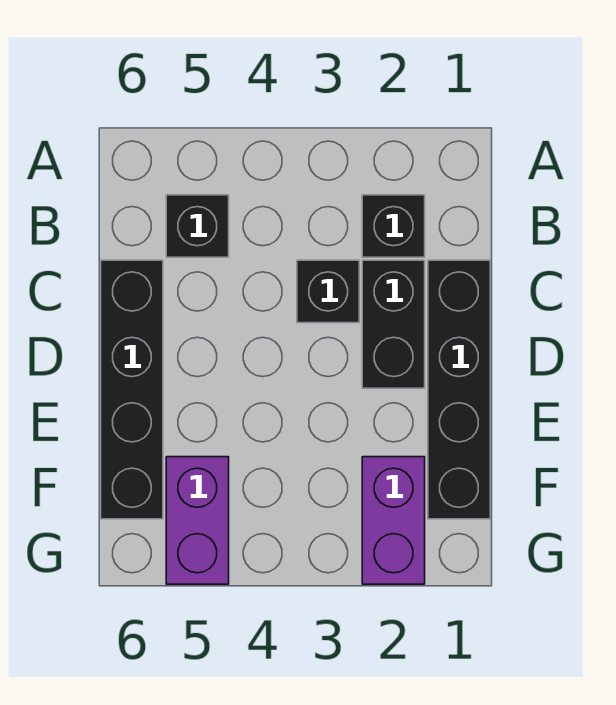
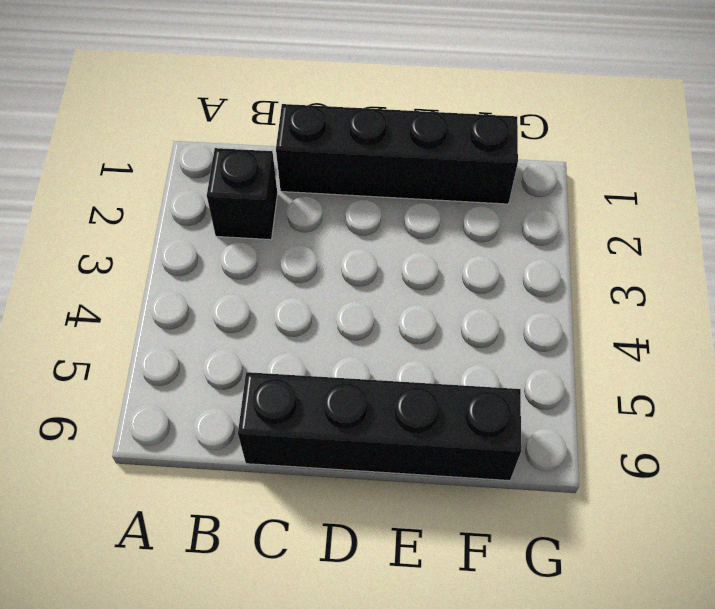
none -> black brick B5 level 1
none -> black brick C2:D2 level 1

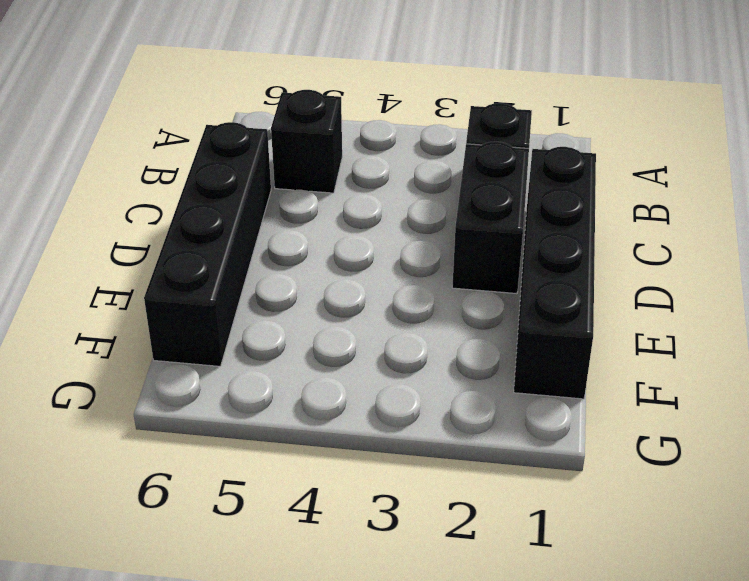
none -> black brick C3 level 1
none -> purple brick F2:G2 level 1

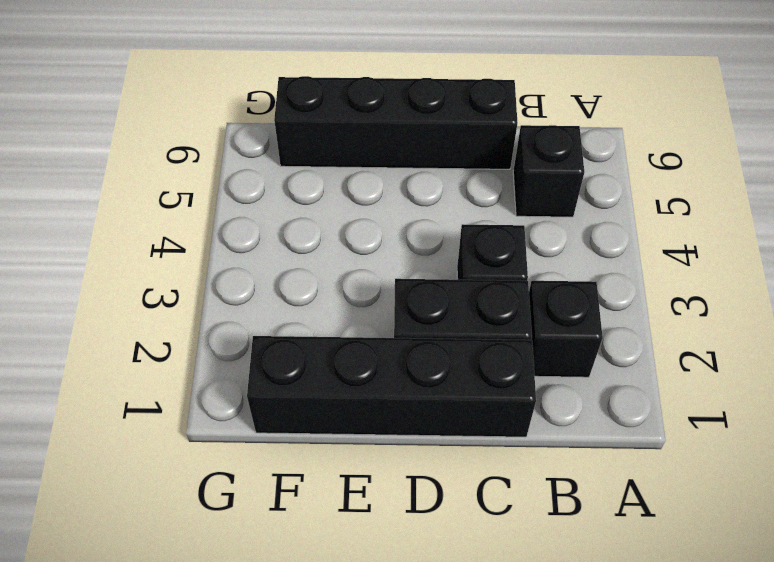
none -> purple brick F2:G2 level 1
none -> purple brick F5:G5 level 1

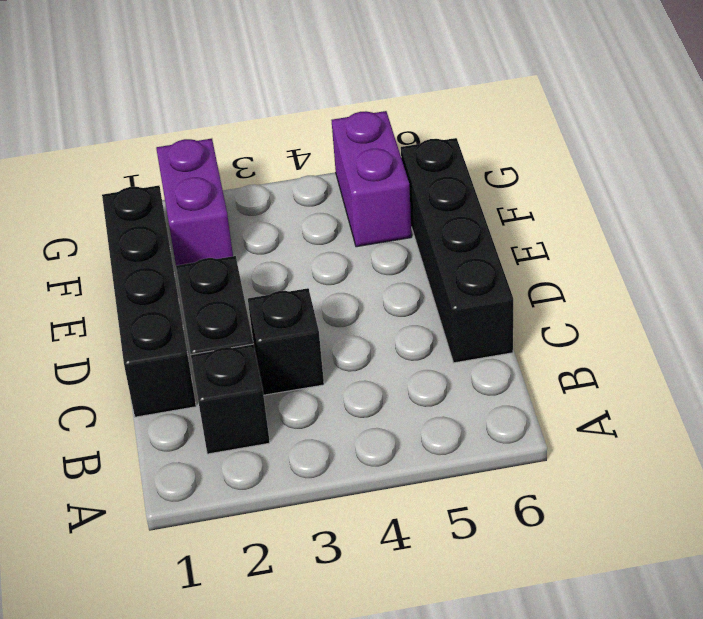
none -> black brick B5 level 1

